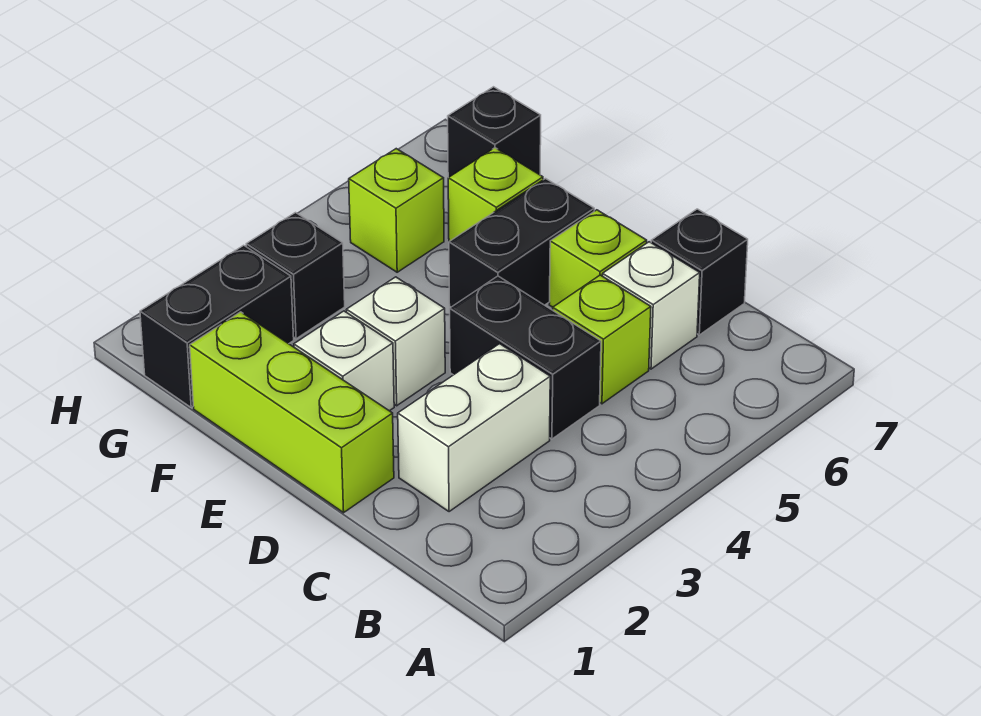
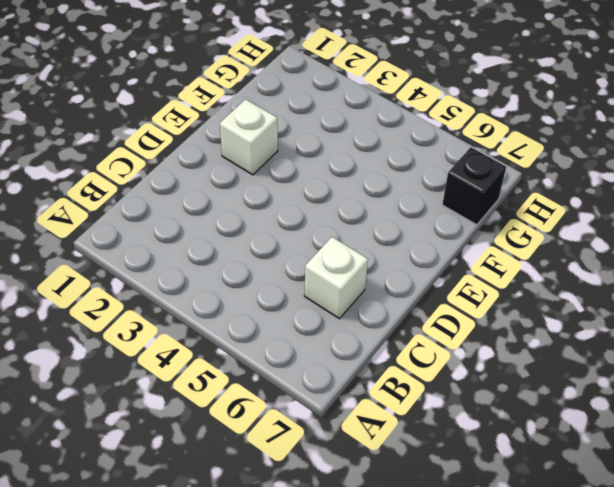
none -> white brick C2:C3 level 1
none -> black brick C4:D4 level 1
none -> lime brick C5 level 1

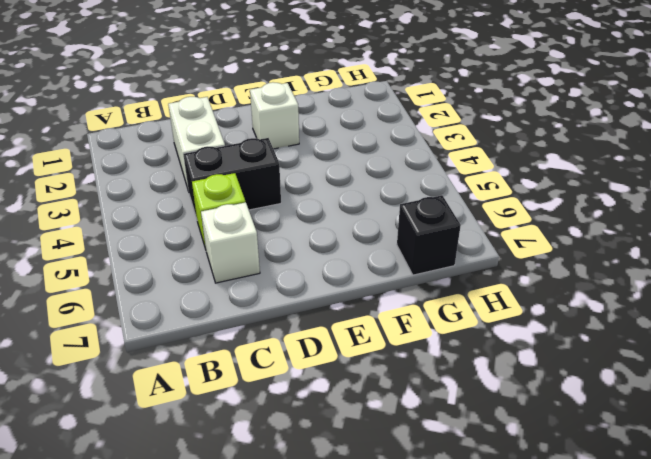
none -> black brick C7 level 1
none -> lime brick D1:F1 level 1
none -> lime brick D6 level 1

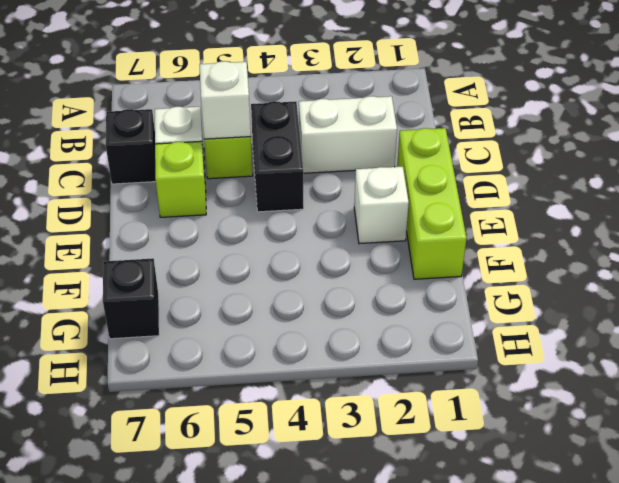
white brick C5 level 2 -> white brick E3 level 1
none -> black brick E5:E6 level 1
none -> lime brick F6 level 1
none -> black brick G1:G2 level 1

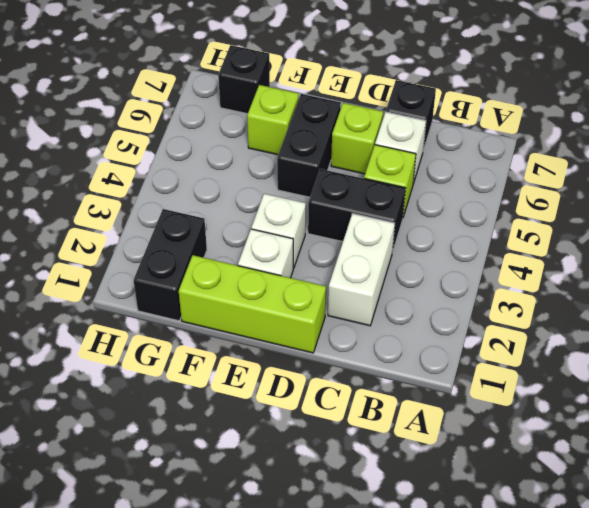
none -> black brick G3 level 1
none -> lime brick G5 level 1

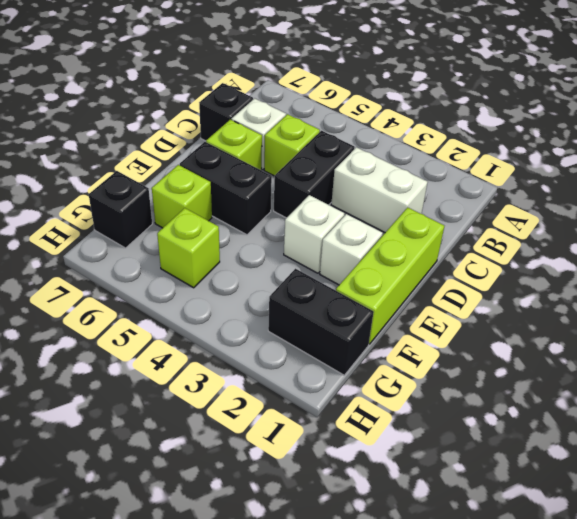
none -> black brick G3 level 1

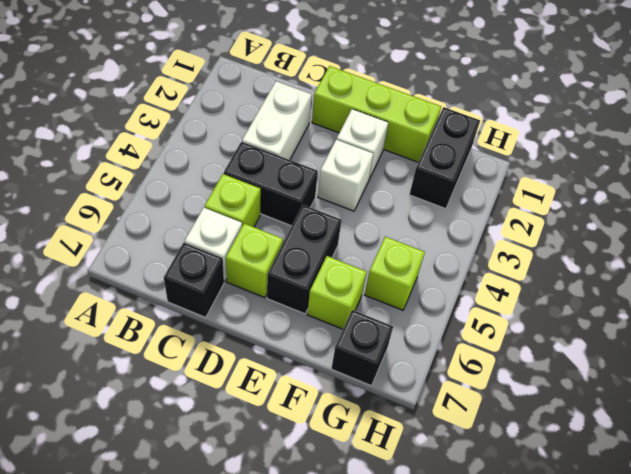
none -> black brick G3 level 1

